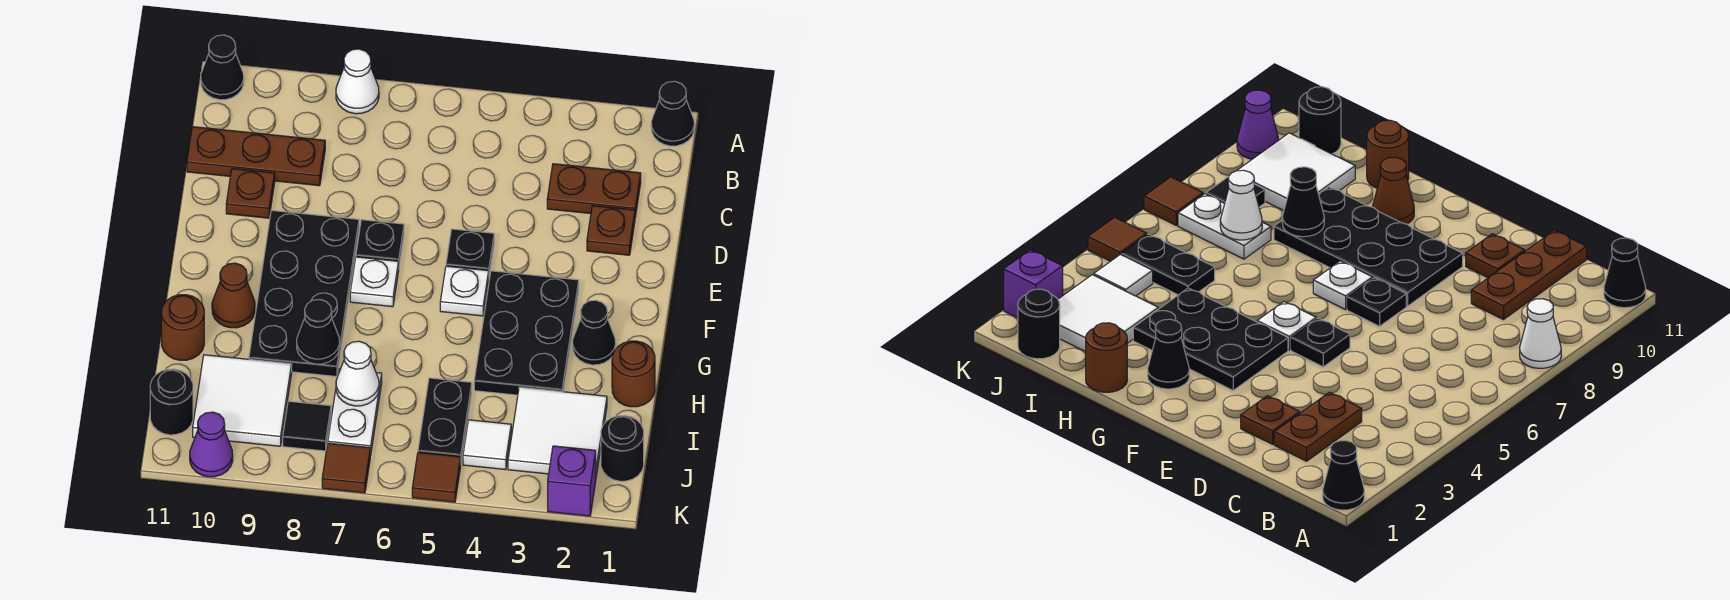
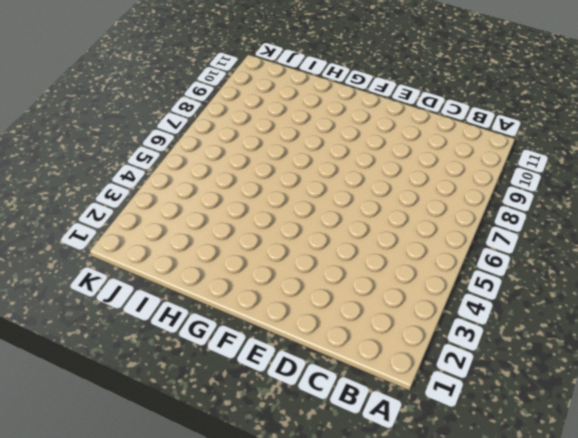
none -> black cone A1 level 1
none -> white cone A8 level 1
none -> black cone A11 level 1
none -> brown plate C2:C3 level 1

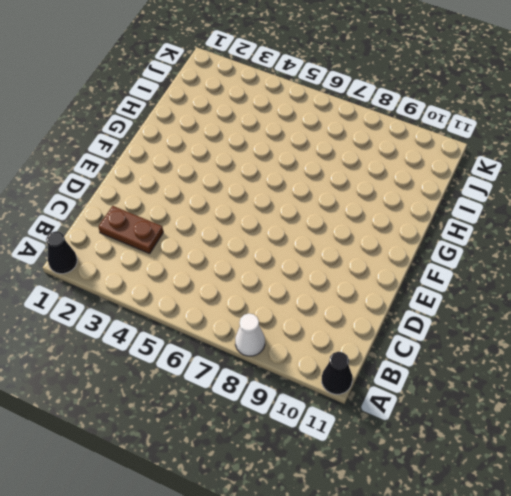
none -> brown plate C9:C11 level 1
none -> brown plate D2 level 1
none -> brown plate D10 level 1
none -> black plate E5 level 1

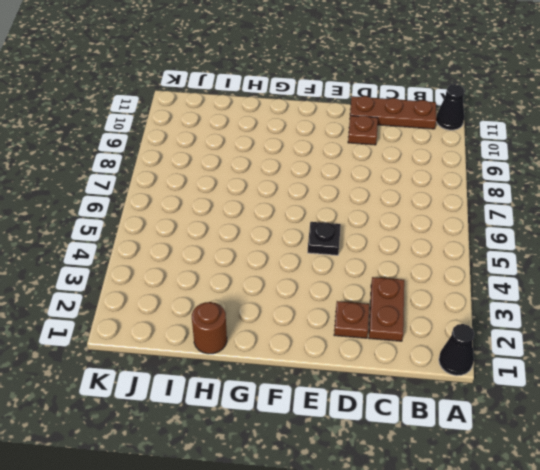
brown plate B11:D11 level 1 -> brown plate C9:C11 level 1
none -> white cone A8 level 1
none -> black plate E7 level 1
none -> black plate E8:H9 level 1
none -> black plate F3:H4 level 1

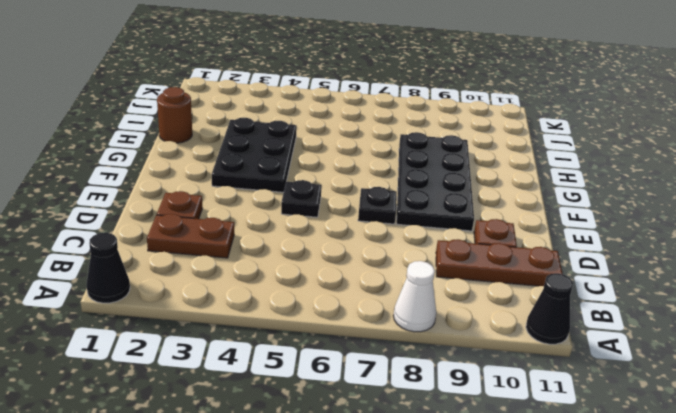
none -> white plate F5 level 1
none -> white plate F7 level 1
none -> black cone G2 level 1
none -> brown cone G10 level 1

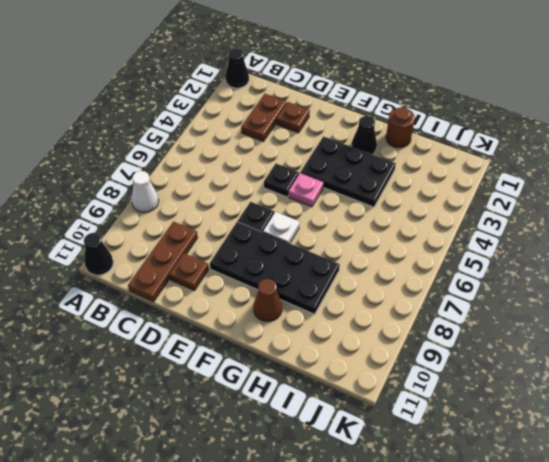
pink plate F5 level 1 -> white plate F5 level 1
none -> brown round brick H11 level 1
none -> white tile I2:J3 level 1
none -> black plate I5:J5 level 1
none -> white plate I7:J7 level 1

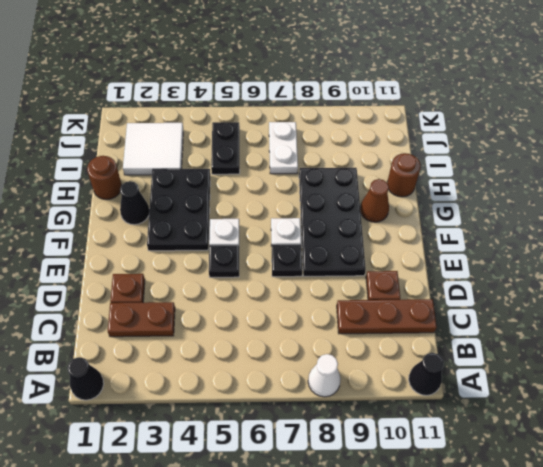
none -> white tile I9:J10 level 1
none -> black round brick J1 level 1
none -> white tile J4 level 1
none -> black tile J8 level 1

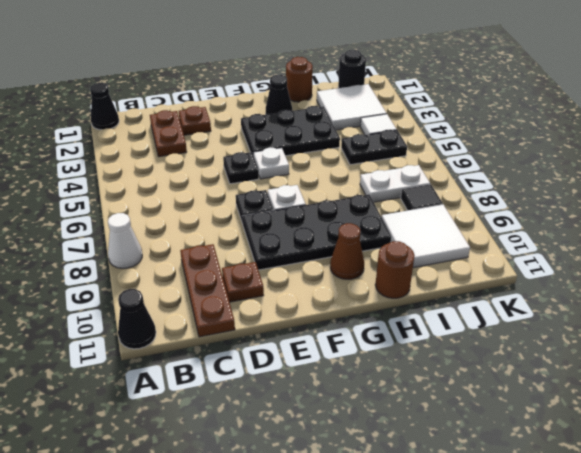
none -> black round brick J11 level 1
none -> purple brick K2 level 1
none -> brown tile K5 level 1
none -> brown tile K7 level 1

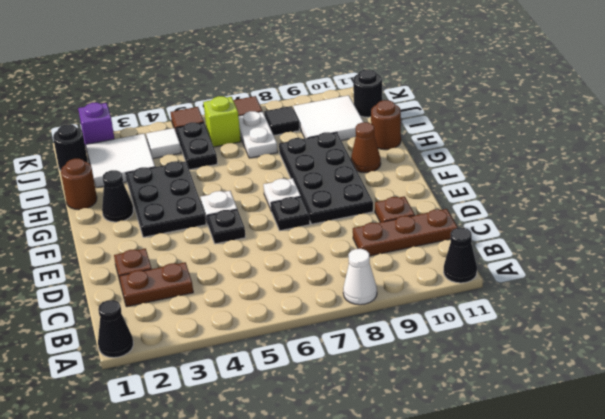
lime brick J6 level 1 -> none
none -> purple cone K10 level 1
none -> black cone H8 level 2
none -> white cone I7 level 2

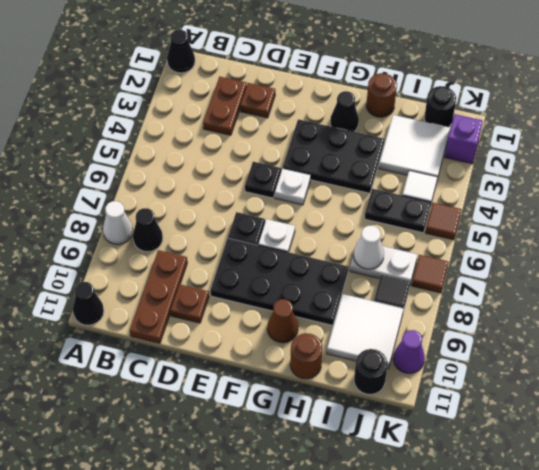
black cone B8 level 1 -> black cone H8 level 2

